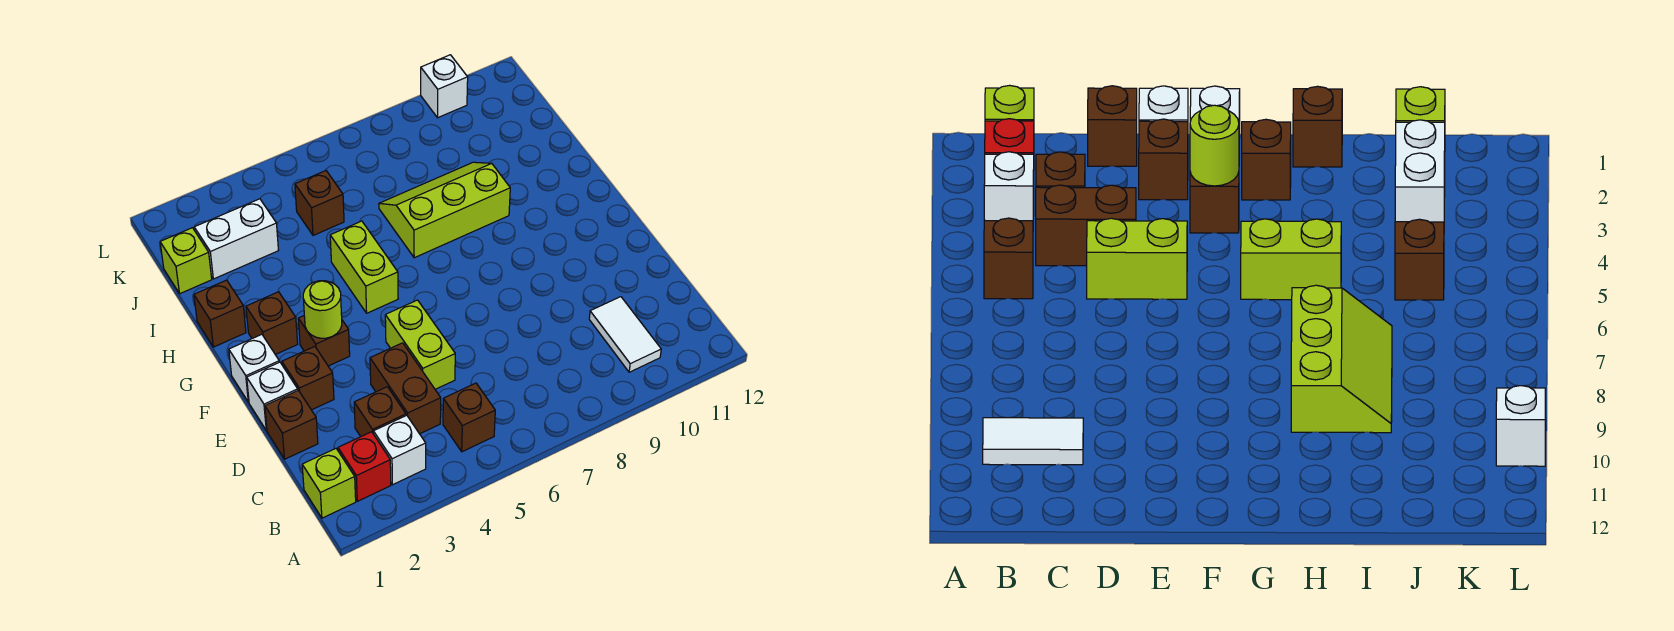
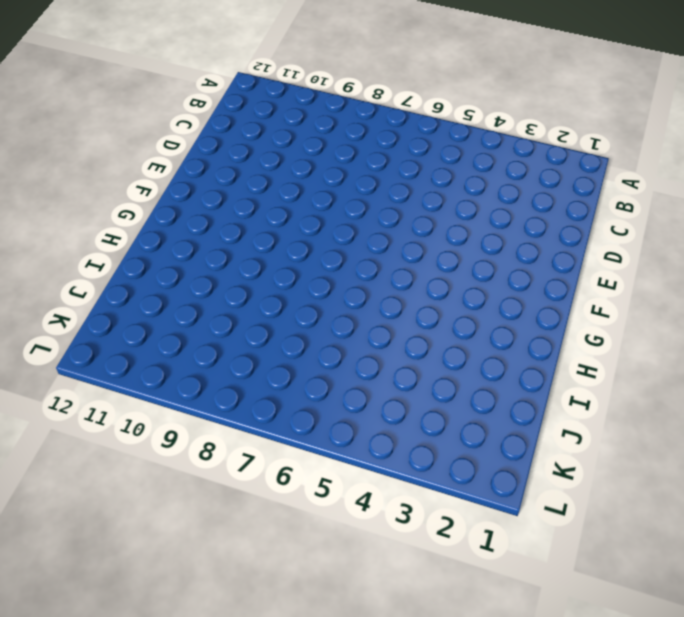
none -> lime brick B1 level 1
none -> red brick B2 level 1
none -> white brick B3 level 1

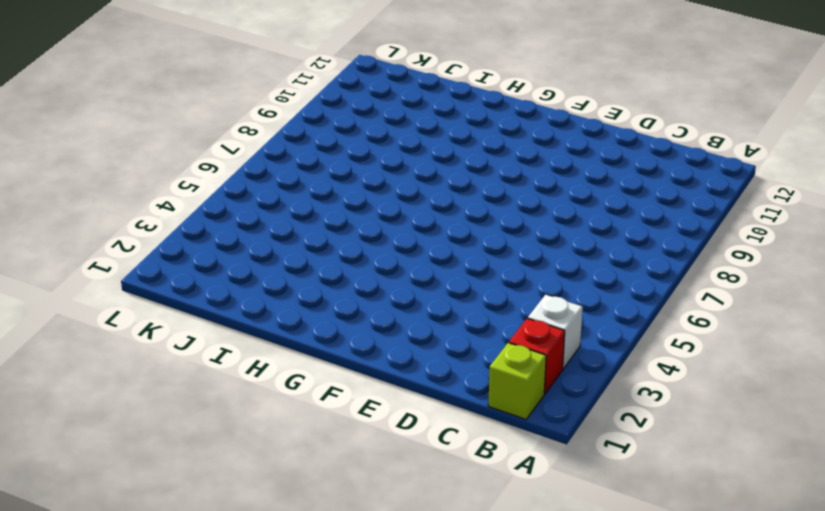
none -> brown brick B5 level 1
none -> white tile B10:C10 level 1
none -> brown brick C3 level 1

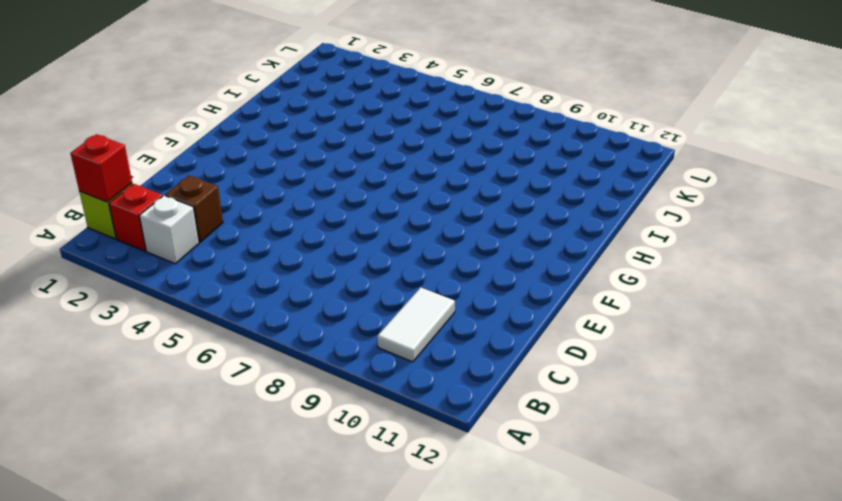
red brick B1 level 2 -> none
none -> brown brick B5 level 1
none -> brown brick C4:D4 level 1
none -> brown brick D1 level 1

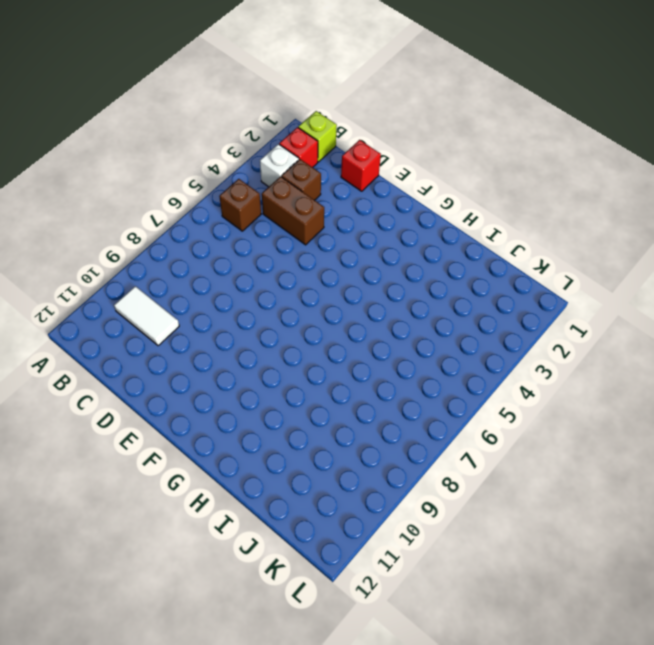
red brick D1 level 1 -> brown brick D1 level 1
none -> lime brick D5:E5 level 1
none -> white brick E1 level 1
none -> brown brick E2 level 1

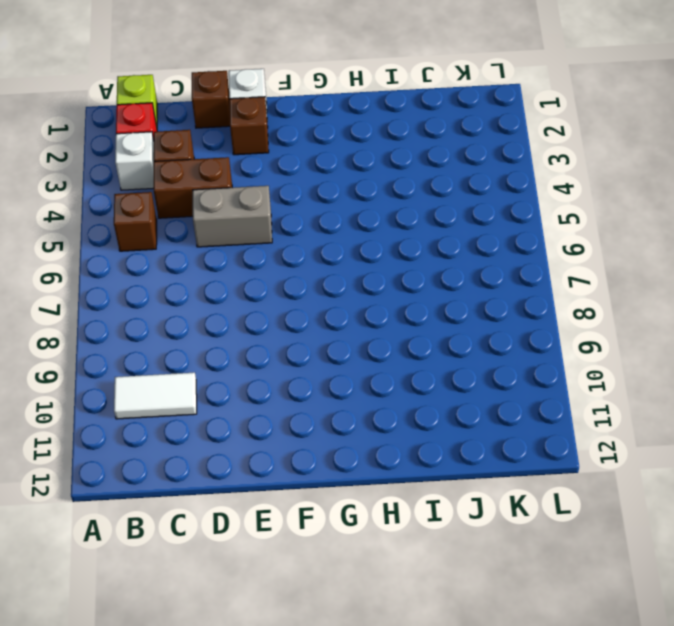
grey brick D5:E5 level 1 -> lime brick D5:E5 level 1
none -> white brick F1 level 1
none -> brown brick F3 level 1
none -> brown brick G2 level 1

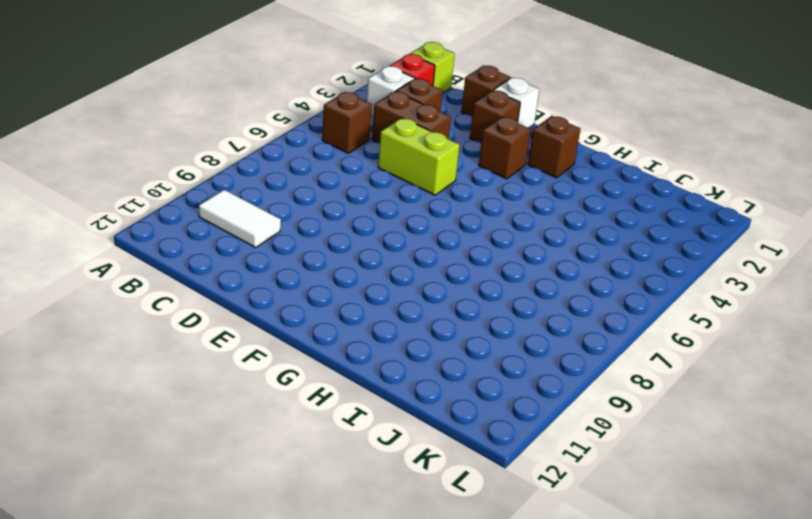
none -> white brick F1 level 1
none -> lime brick G5:H5 level 1
none -> brown brick H1 level 1

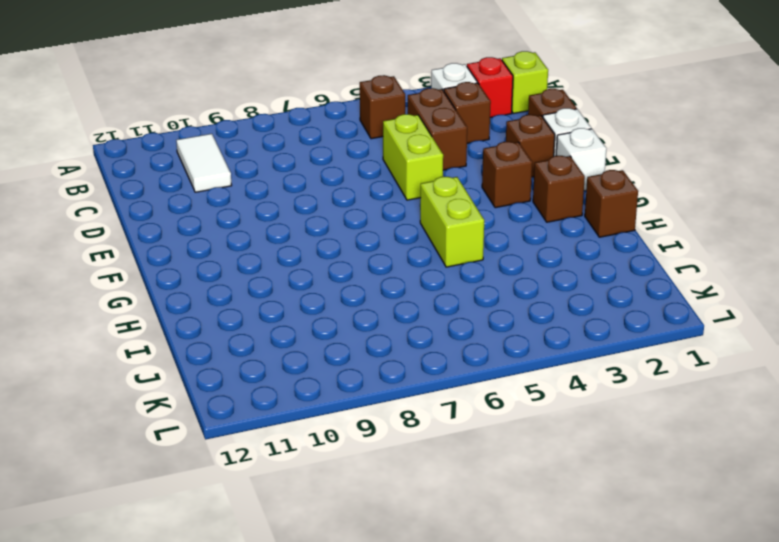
none -> lime slope H7:I9 level 1 top H
none -> lime brick J1 level 1
none -> white brick J2:J3 level 1

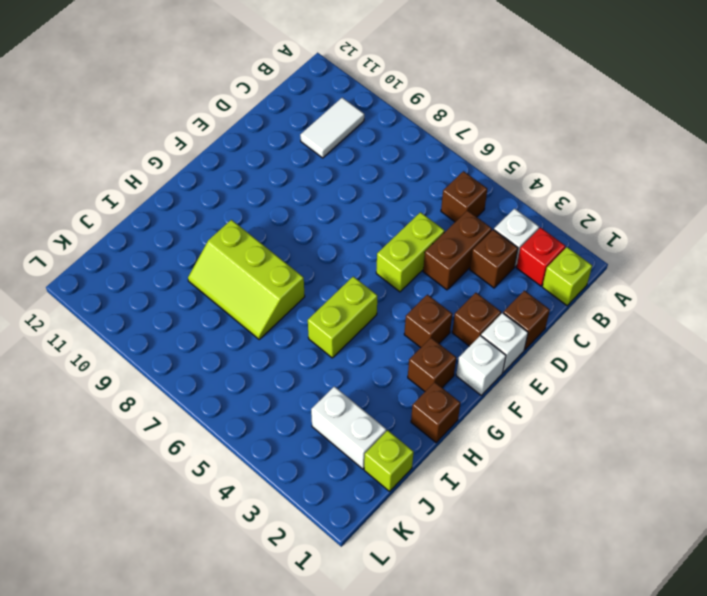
none -> brown brick J5 level 1
none -> white brick L10 level 1
none -> lime round brick F3 level 2

